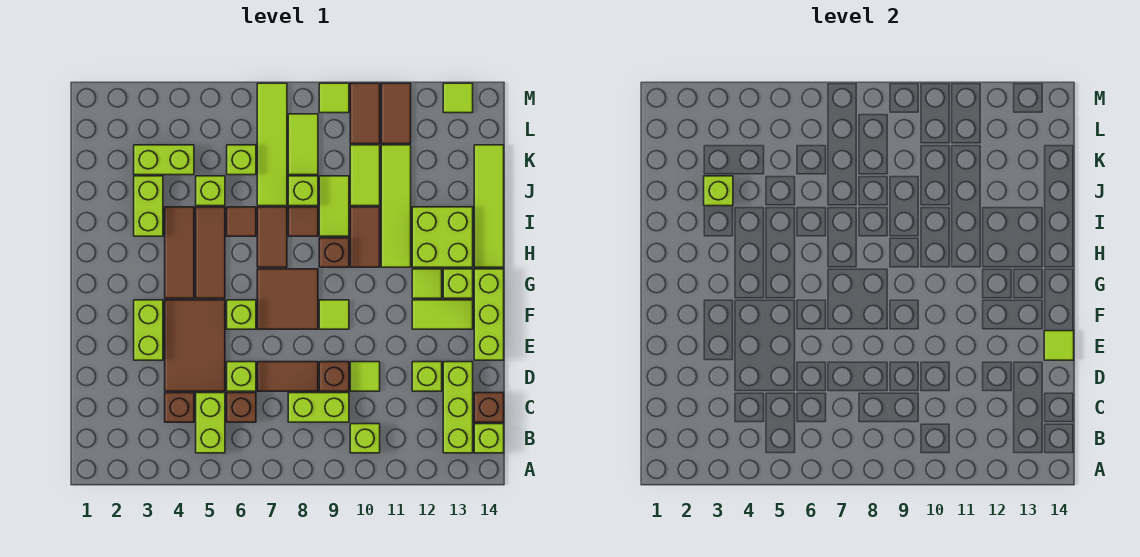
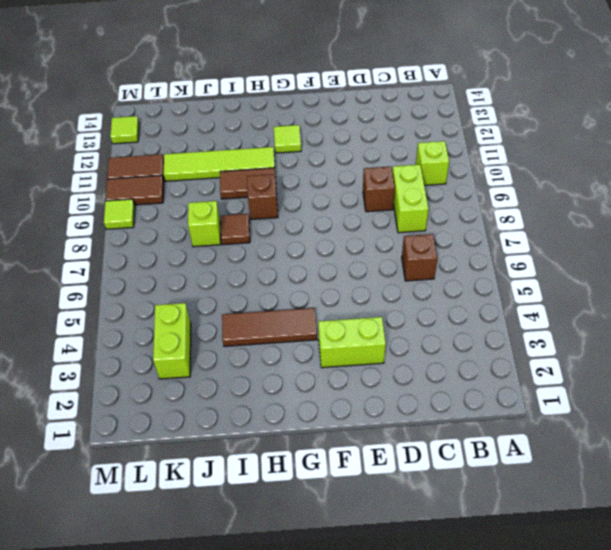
none -> lime brick B5:C5 level 1
none -> lime brick B13:D13 level 1
none -> lime brick B14 level 1
none -> brown brick C4 level 1

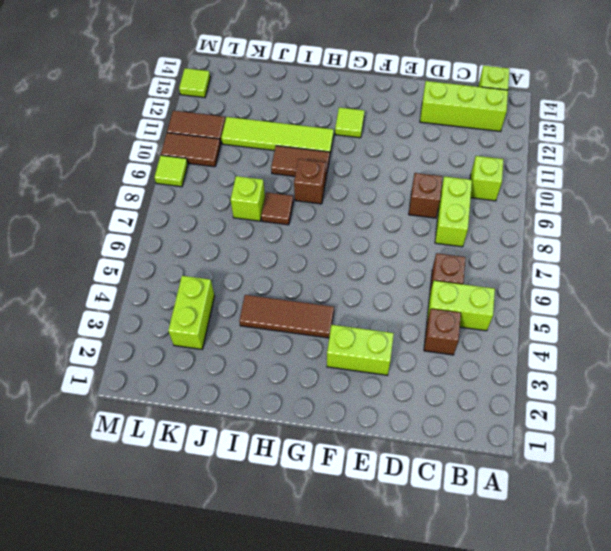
none -> brown brick C14 level 1
none -> brown tile D4:F5 level 1
none -> lime brick D6 level 1
none -> brown tile D7:D8 level 1

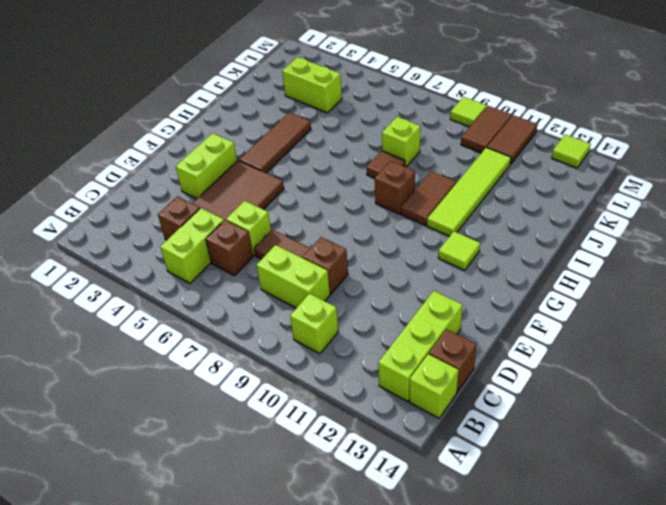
none -> lime tile D10 level 1
none -> lime brick D12 level 1
none -> lime brick E14:G14 level 1
none -> lime brick F6 level 1

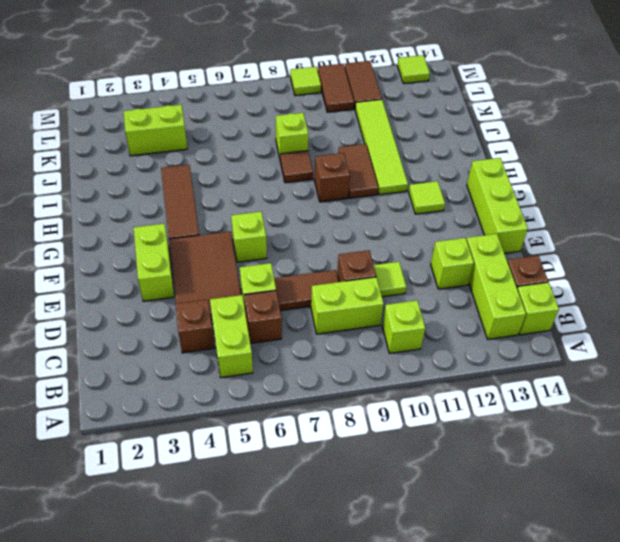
none -> brown tile F7:G8 level 1
none -> lime tile F9 level 1
none -> lime tile F12:F13 level 1
none -> brown tile G5:I5 level 1

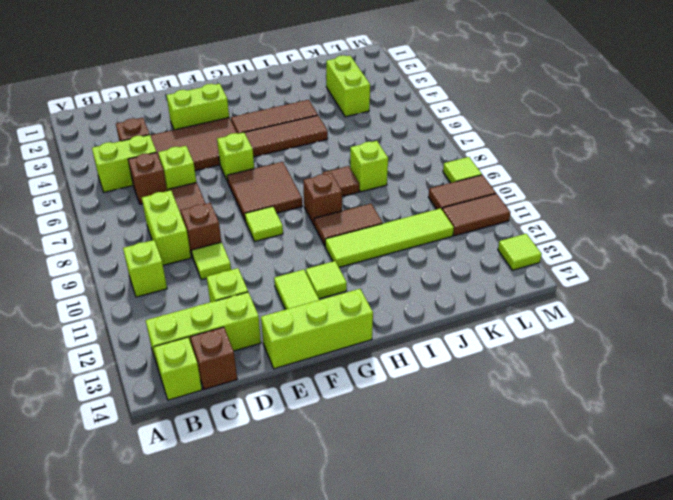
none -> lime brick G13 level 1
none -> brown tile H7:I7 level 1
none -> lime brick H12:I13 level 1
none -> lime tile H14:K14 level 1

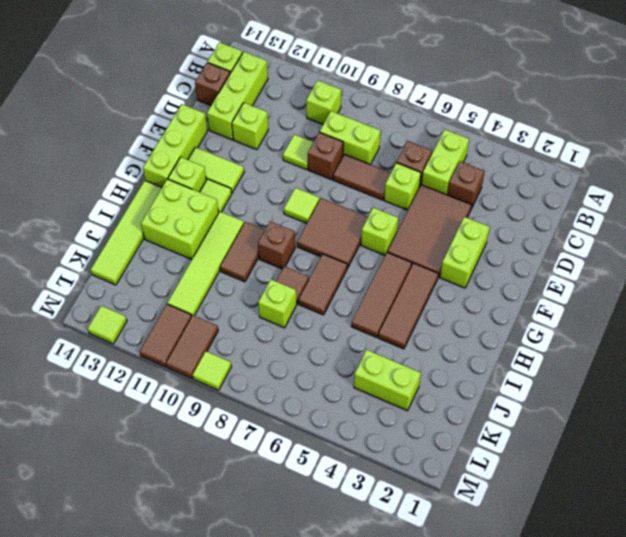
none -> lime brick I3:J3 level 1
none -> brown tile I6 level 1
none -> lime tile I9:J9 level 1
none -> lime brick J5 level 1

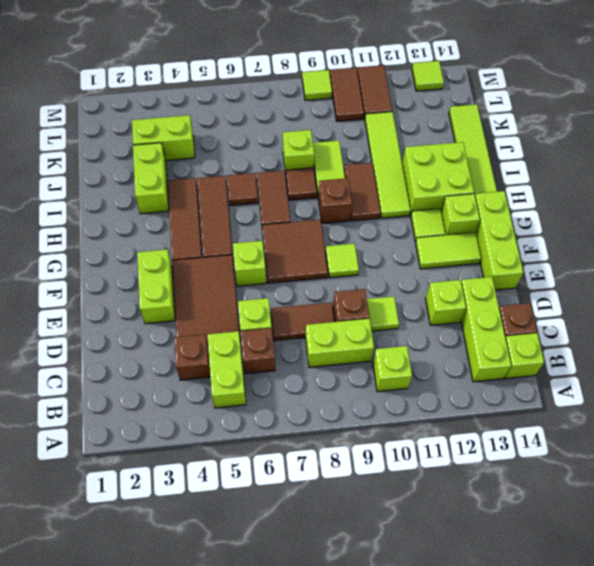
none -> lime brick J5 level 1
none -> lime tile J7:M7 level 1
none -> lime tile J10:K10 level 1
none -> lime brick K6 level 1

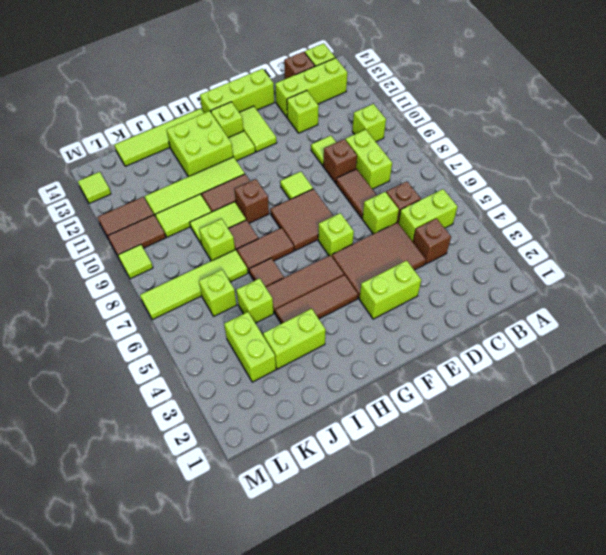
none -> lime tile K8:L8 level 1
none -> lime tile E14 level 2
none -> lime brick J3 level 2

